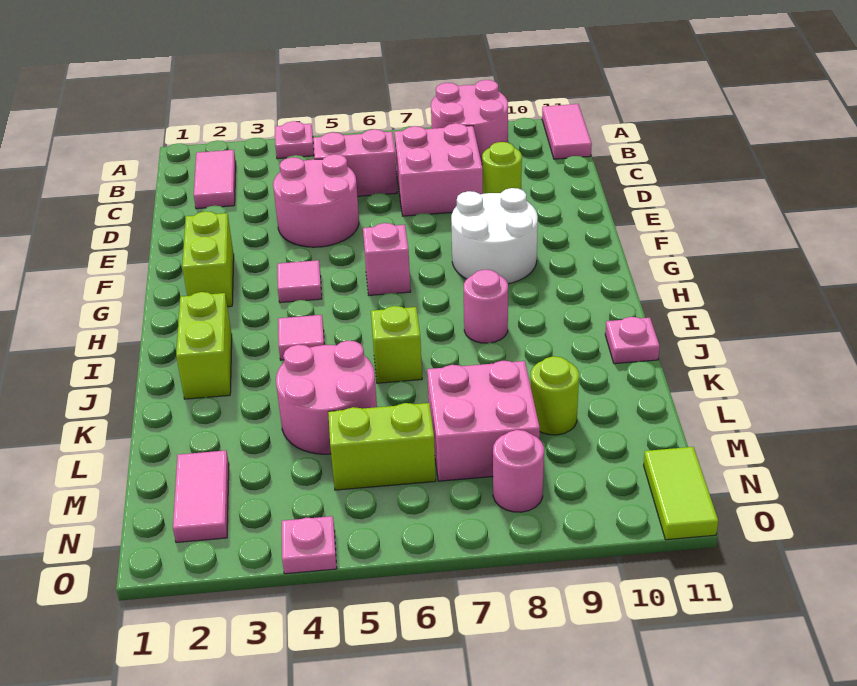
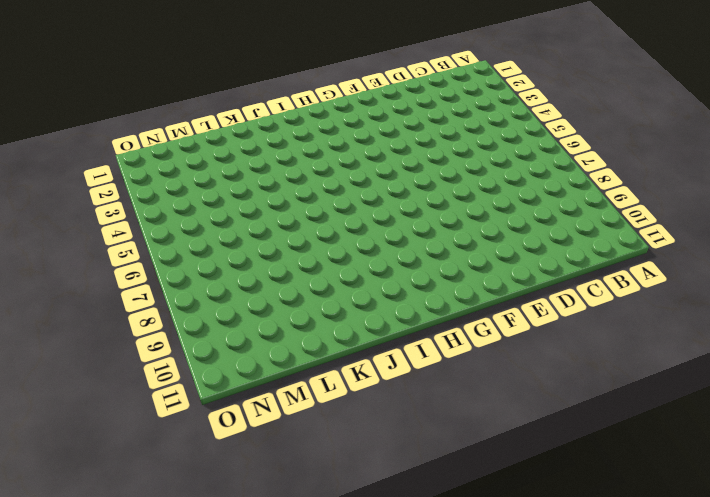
none -> pink plate A4 level 1
none -> pink round brick A8:B9 level 1
none -> pink tile A11:B11 level 1

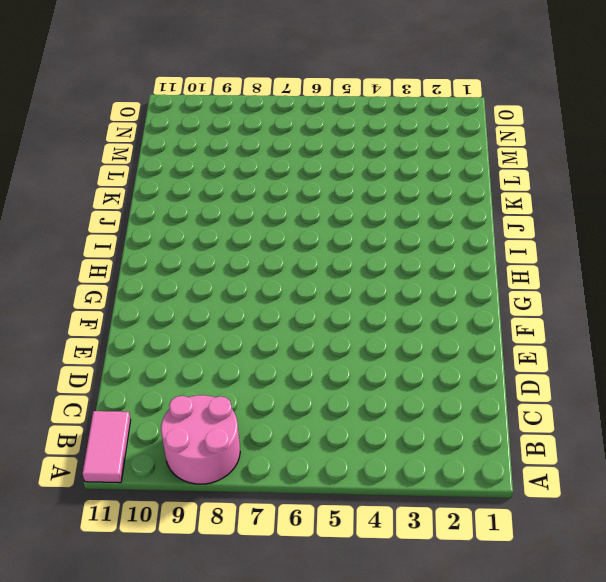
none -> pink plate A4 level 1
none -> pink tile B2:C2 level 1
none -> pink brick C5:C6 level 1

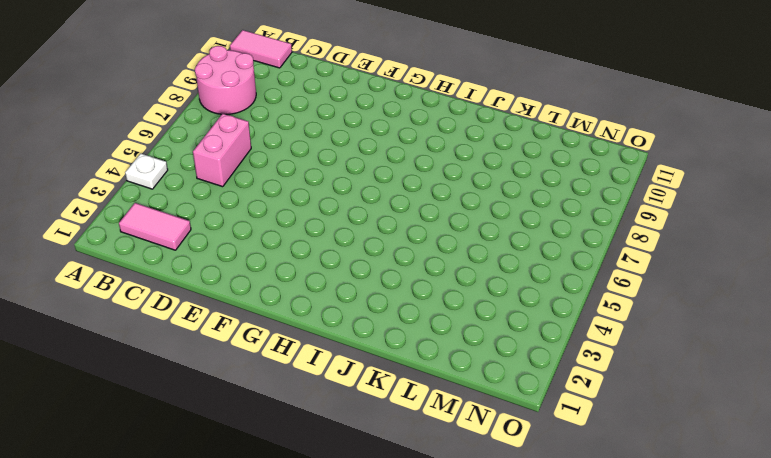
white plate A4 level 1 -> pink plate A4 level 1
none -> pink brick C7:D8 level 1
none -> pink round brick D4:E5 level 1
none -> lime round brick D9 level 1

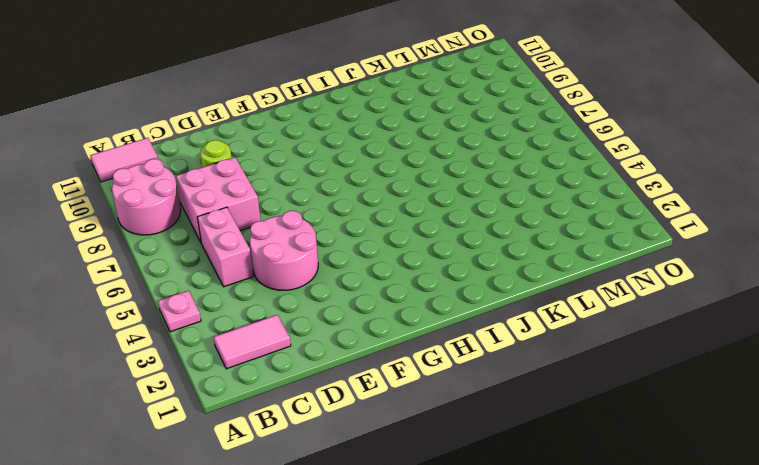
none -> lime brick F2:G2 level 1
none -> white round brick F8:G9 level 1
none -> pink tile G4 level 1

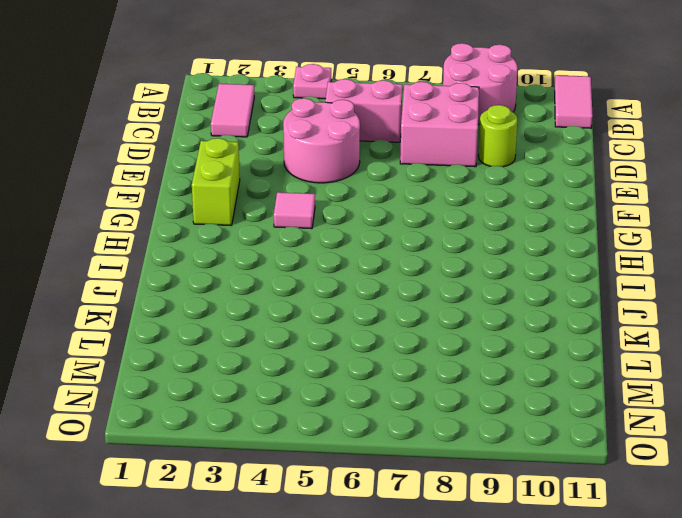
none -> white round brick F8:G9 level 1
none -> pink brick G6 level 1
none -> lime brick I2:J2 level 1

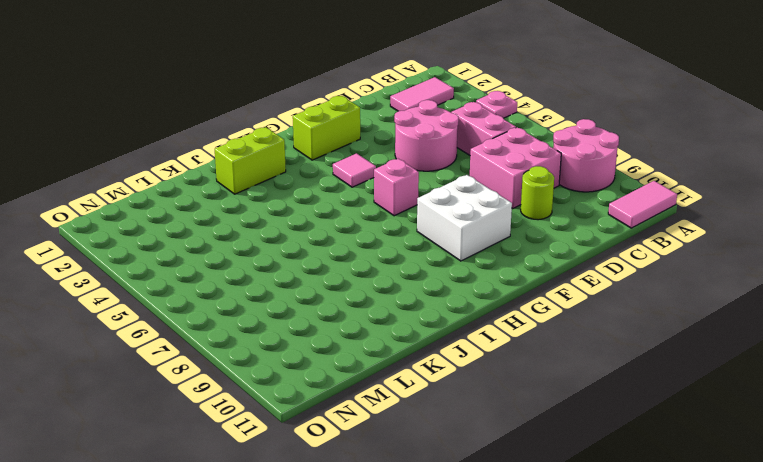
white brick F8:G9 level 1 -> white round brick F8:G9 level 1
none -> pink tile I4 level 1
none -> pink round brick I8 level 1
none -> lime brick J6 level 1

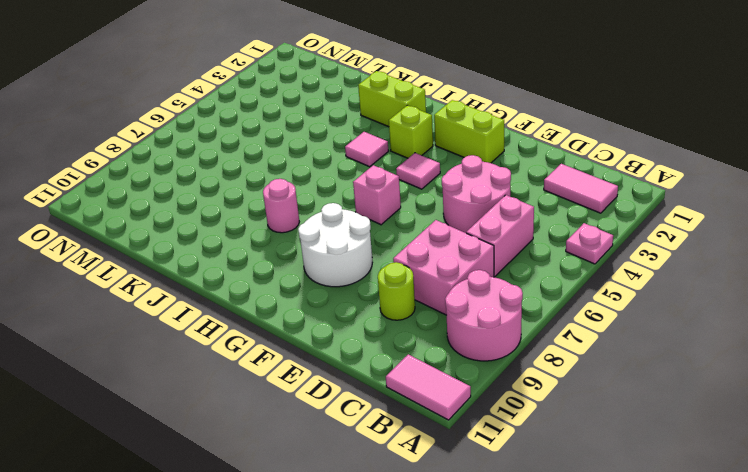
lime brick H3 level 1 -> lime brick J6 level 1
none -> pink plate J11 level 1
none -> pink round brick K4:L5 level 1
none -> pink brick L7:M8 level 1

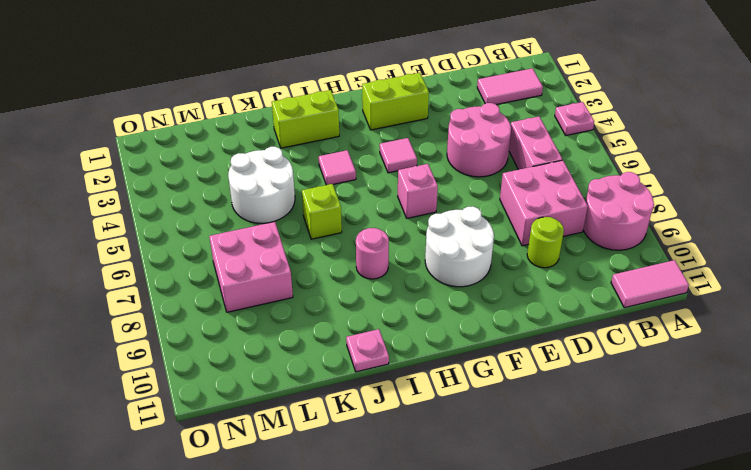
white round brick K4:L5 level 1 -> pink round brick K4:L5 level 1
none -> lime round brick L9 level 1
none -> pink tile M2:N2 level 1
none -> lime brick M5:M6 level 1

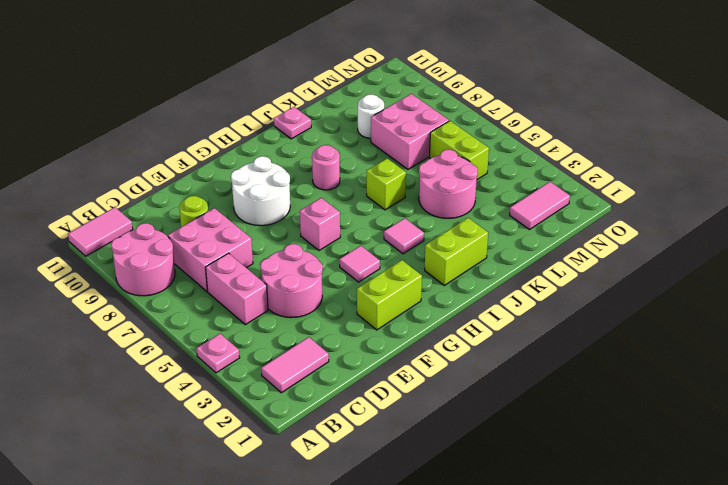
white round brick L9 level 1 -> lime round brick L9 level 1
none -> pink round brick N8 level 1
none -> lime tile N11:O11 level 1
none -> pink plate O4 level 1

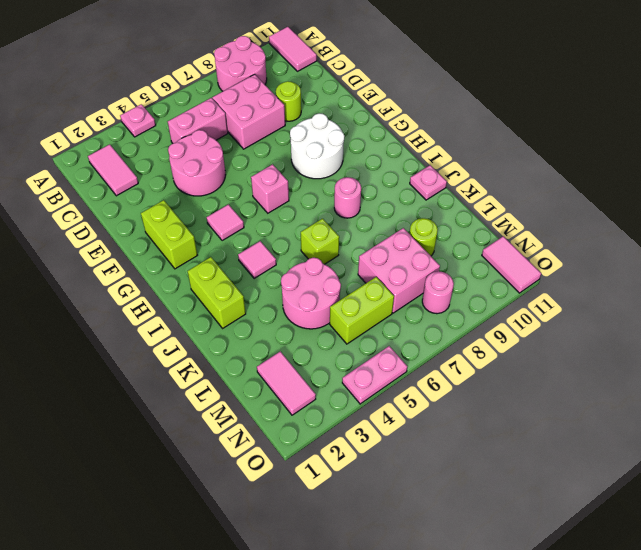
pink tile N11:O11 level 1 -> lime tile N11:O11 level 1
pink plate O4:O5 level 1 -> pink plate O4 level 1

